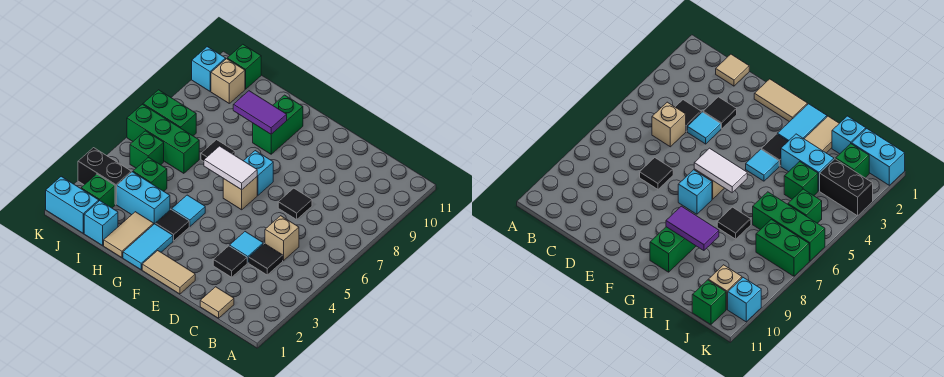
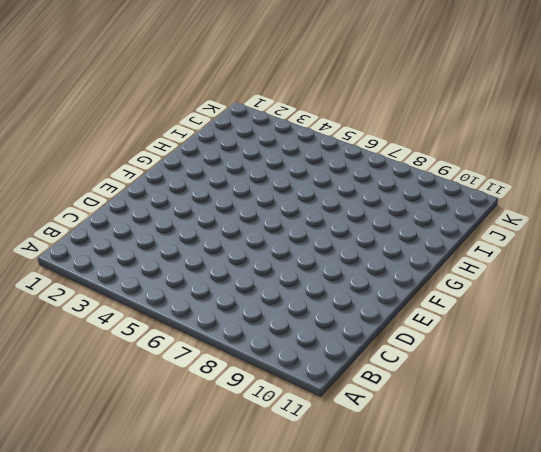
none -> tan tile C1 level 1
none -> black tile C4 level 1
none -> tan brick C5 level 1

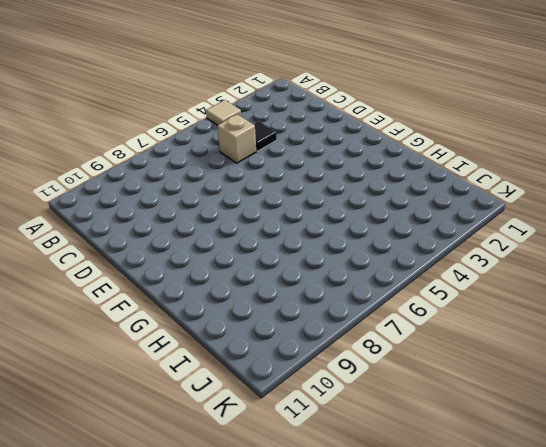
tan tile A4 level 1 -> tan tile C1 level 1
none -> black tile D3 level 1
none -> cyan tile D4 level 1
none -> black tile D7 level 1

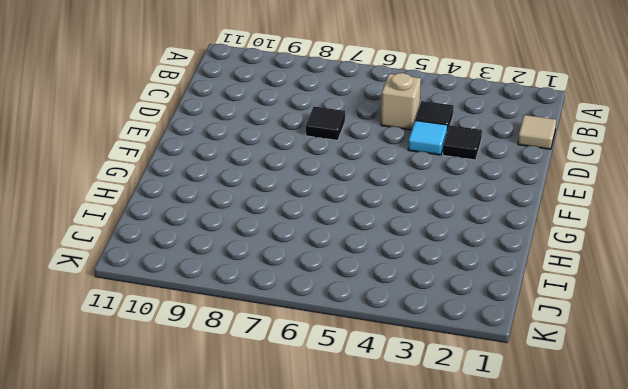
none -> tan tile E1:F1 level 1
none -> tan brick F6 level 1
none -> cyan brick F7 level 1

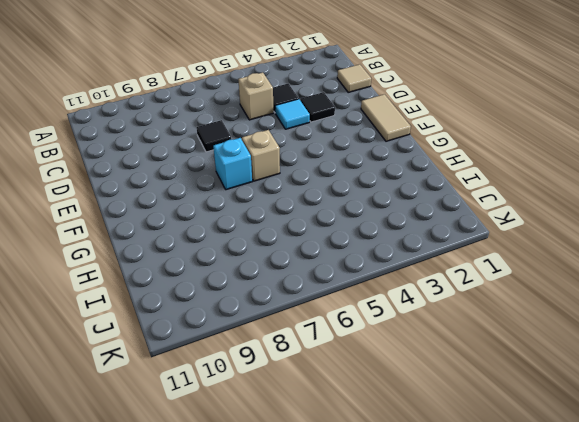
none -> cyan tile G1:G2 level 1
none -> black tile G3 level 1
none -> cyan tile G4 level 1

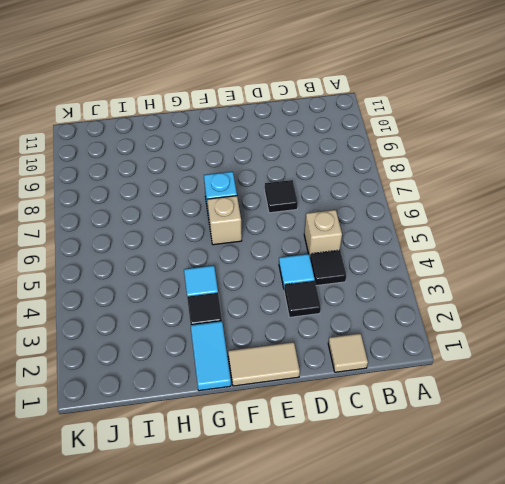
none -> green brick G9:G10 level 1
none -> tan tile H1:H2 level 1
none -> cyan brick H3:I3 level 1

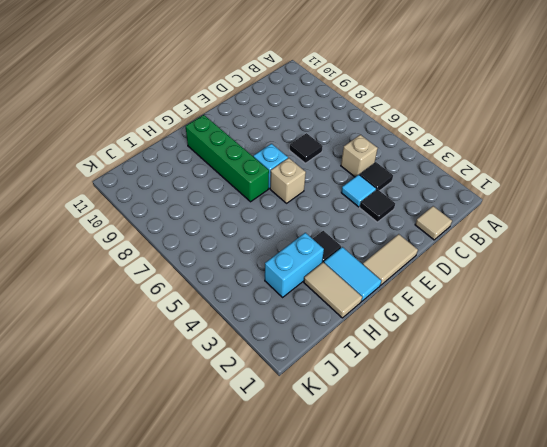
green brick G7:G10 level 1 -> green brick G9:G10 level 1
none -> cyan tile G4 level 1
none -> black tile H7 level 1
none -> cyan brick I1 level 1

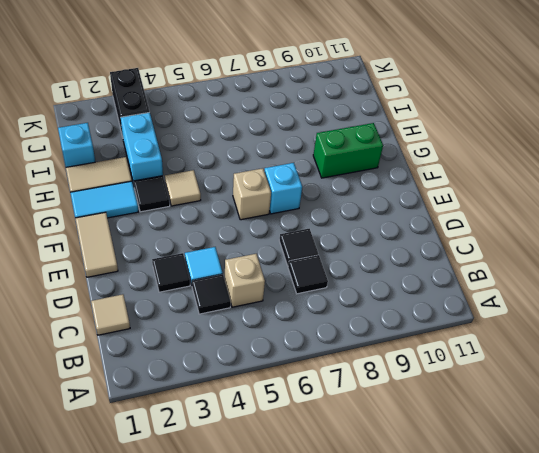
black tile C7 level 1 -> black tile H7 level 1
tan tile G4 level 1 -> cyan tile G4 level 1
none -> green brick I4 level 1
none -> green brick I6:K6 level 1
none -> cyan brick J1:K1 level 1

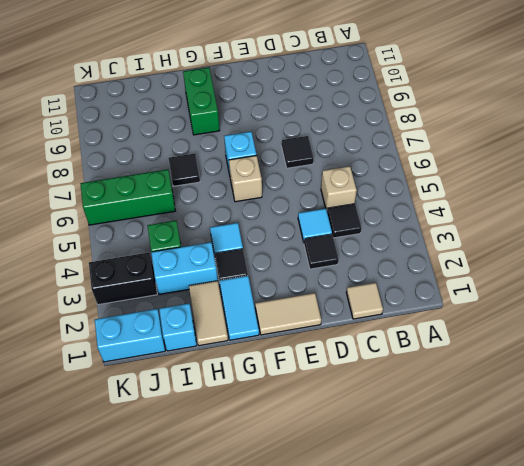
none -> green brick J2 level 1
none -> green brick J5 level 1
none -> green brick J7:K7 level 1

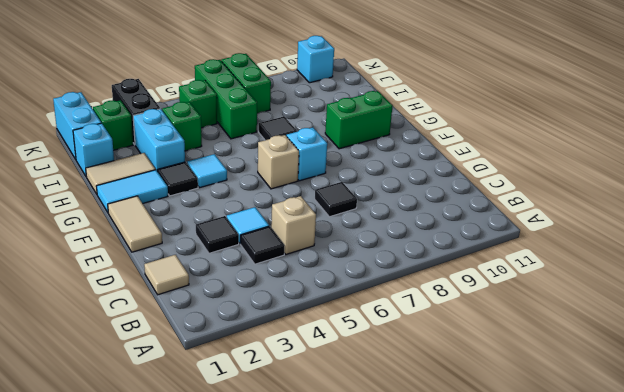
none -> tan brick J10 level 1
none -> green brick J11 level 1
none -> white tile F6:G6 level 2

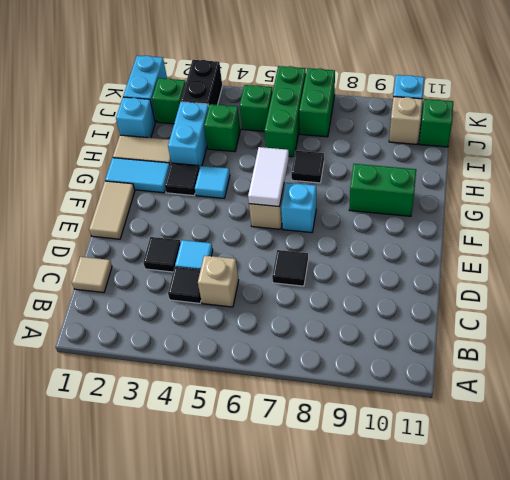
none -> purple tile G9:H9 level 2

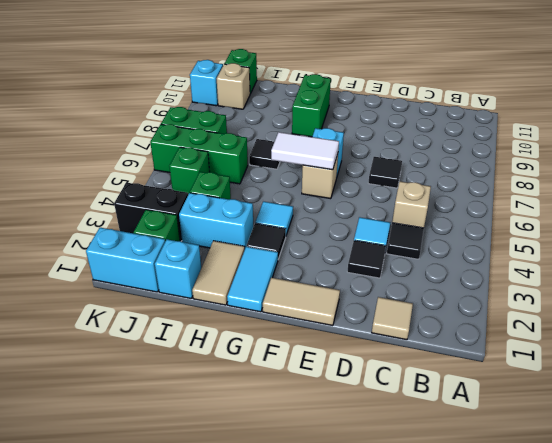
none -> purple tile G9:H9 level 2

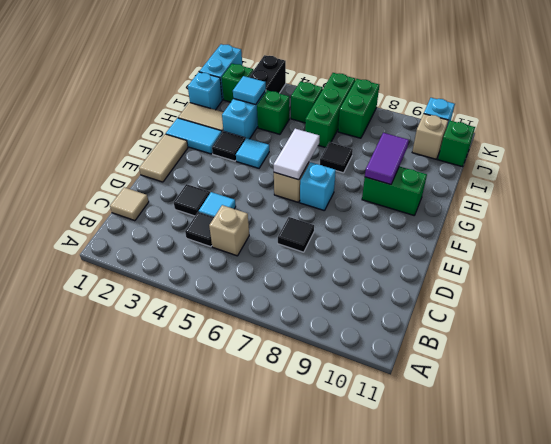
cyan tile I3 level 2 -> none

